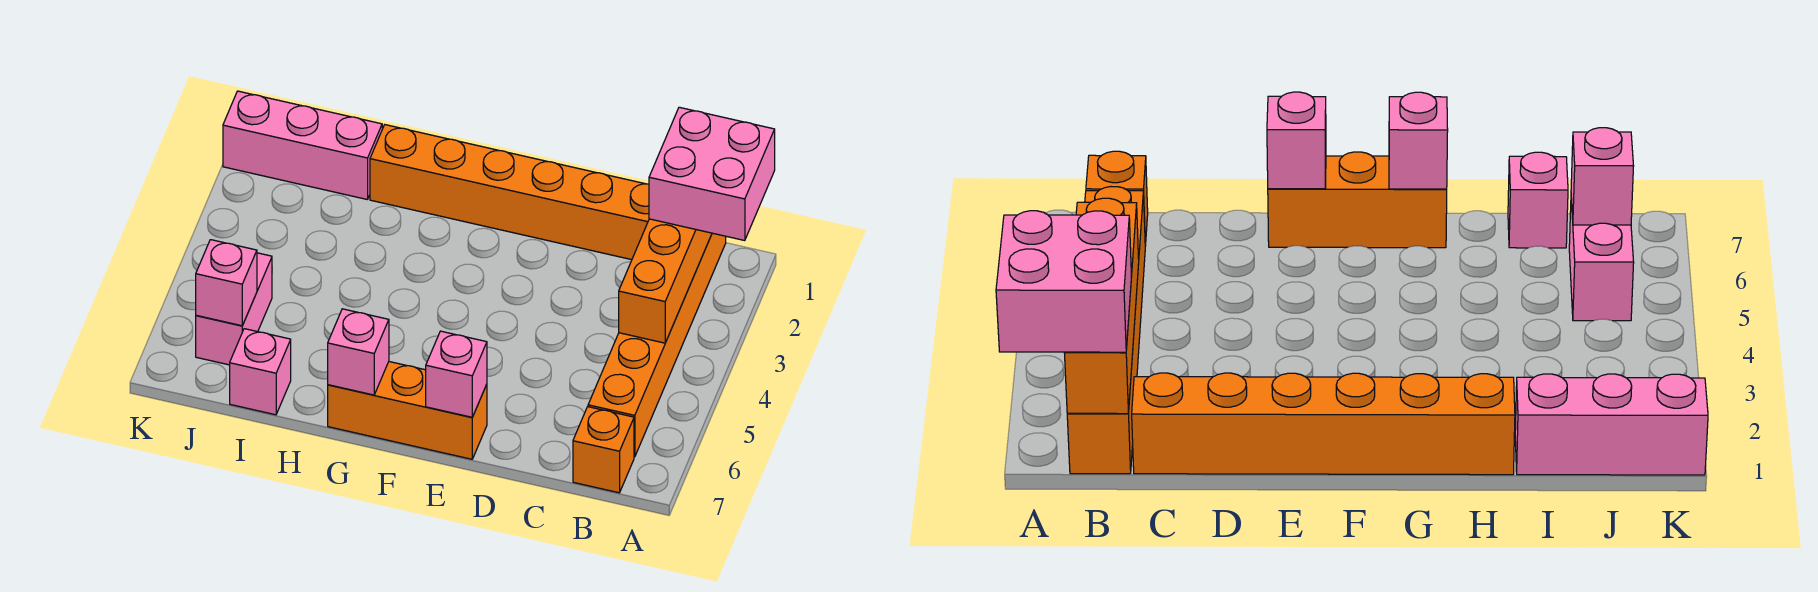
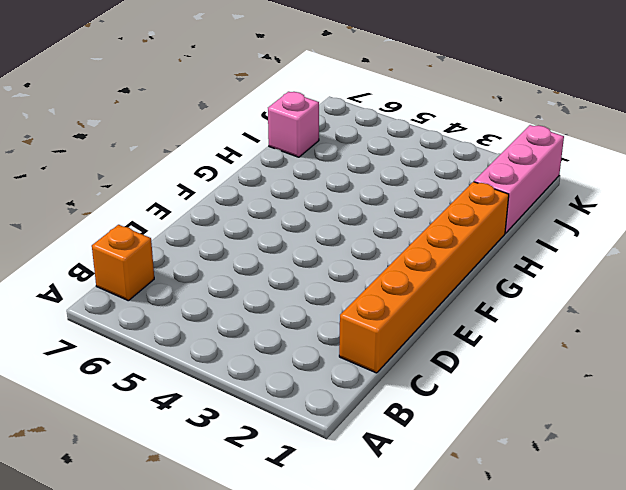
none -> orange brick B1:B6 level 1
none -> orange brick E7:G7 level 1
none -> pink brick J5:J6 level 1

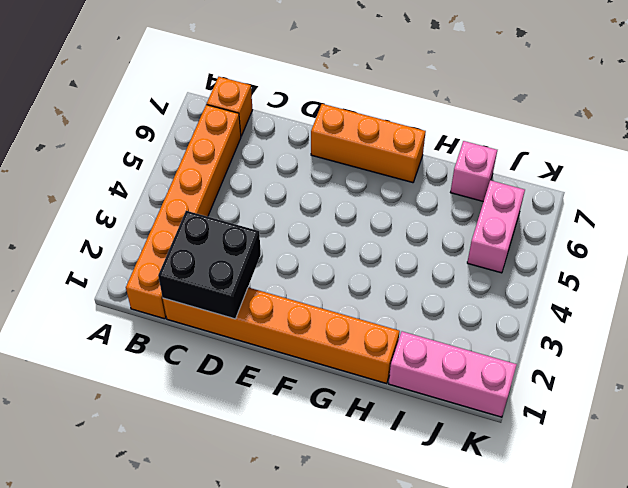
black brick C1:D2 level 2 -> none
none -> orange brick B1:B4 level 2
none -> pink brick E7 level 2
none -> pink brick G7 level 2

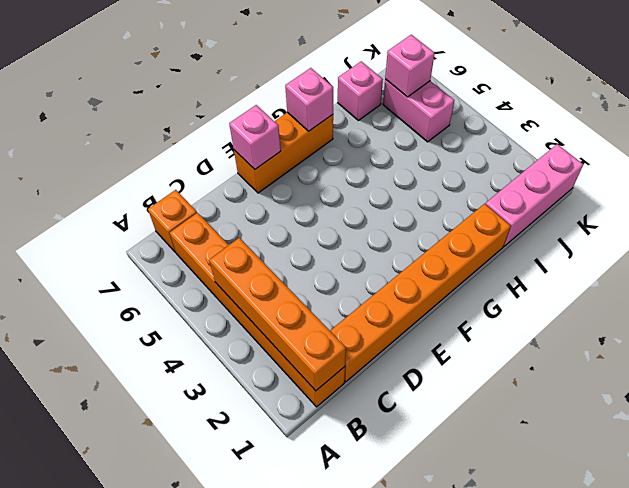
none -> pink brick A1:B2 level 3

